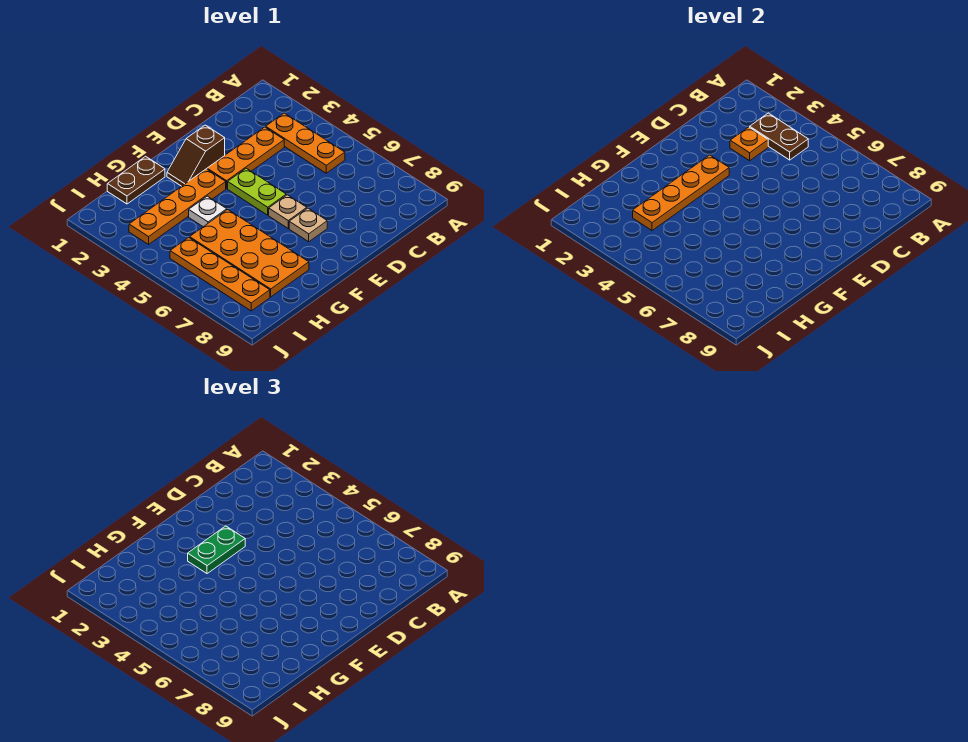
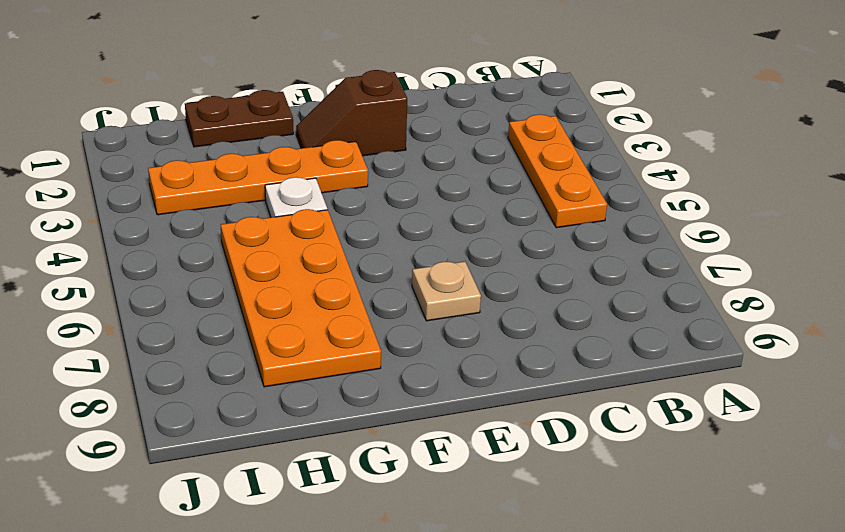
none -> orange plate C3:E3 level 1
none -> lime plate E4:E5 level 1
none -> tan plate E6 level 1

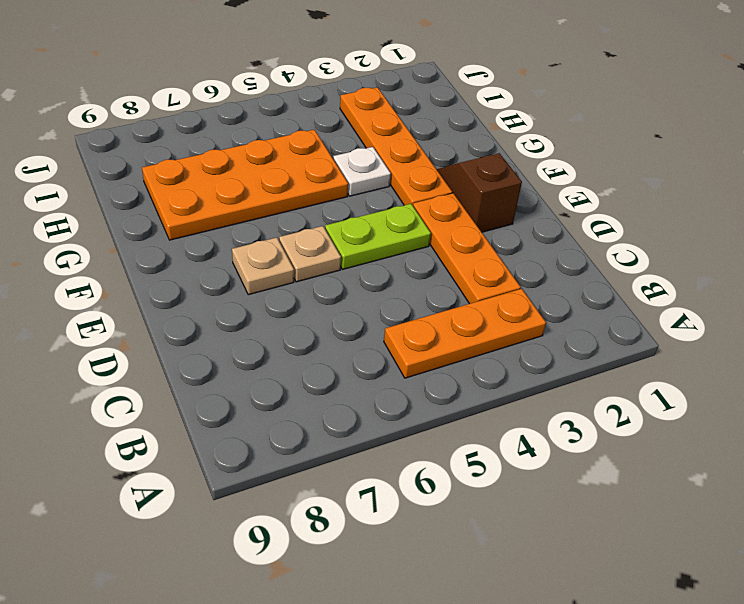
none -> brown plate G1:H1 level 1
none -> orange plate I5:I8 level 1
none -> brown plate B3:B4 level 2

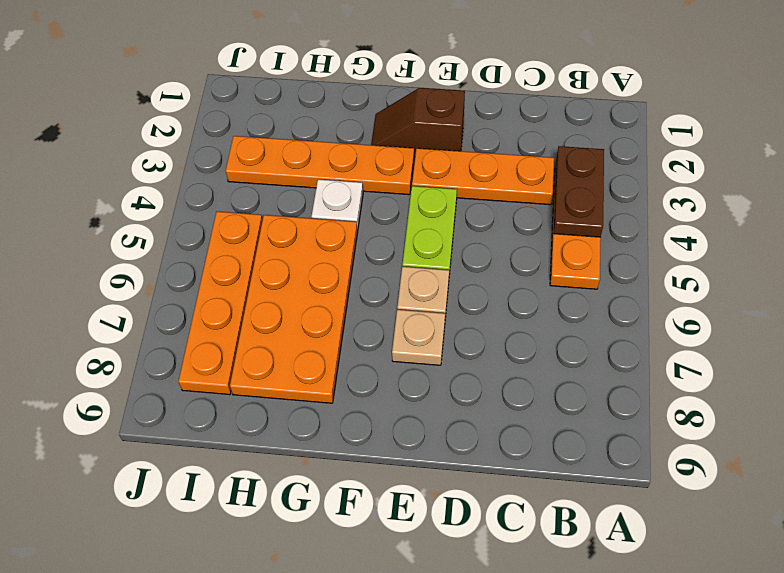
none -> brown plate G1:H1 level 1
none -> orange plate C3 level 2
none -> orange plate E3:H3 level 2

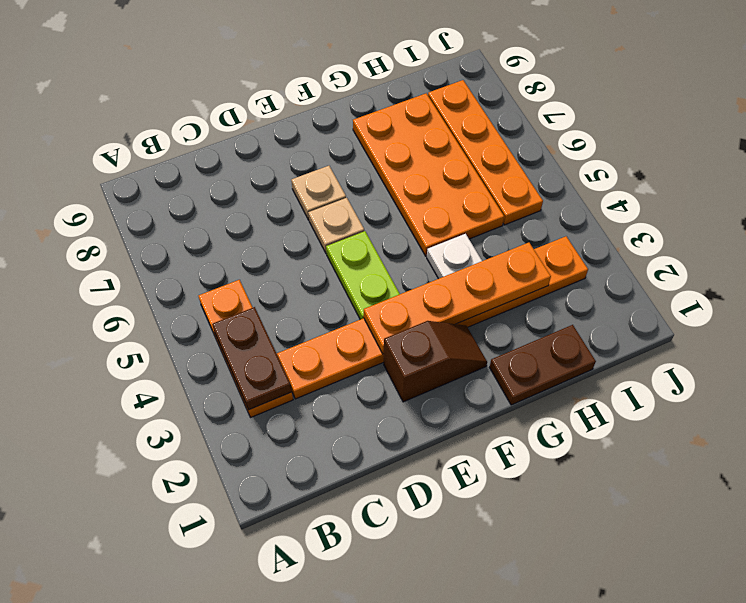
none -> orange plate C3 level 2
none -> green plate E3:F3 level 3

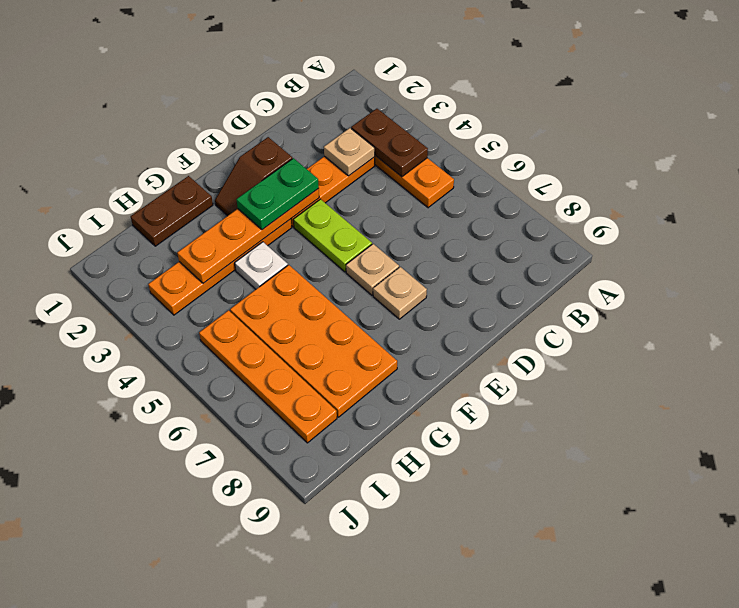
tan plate C3 level 2 -> orange plate C3 level 2

